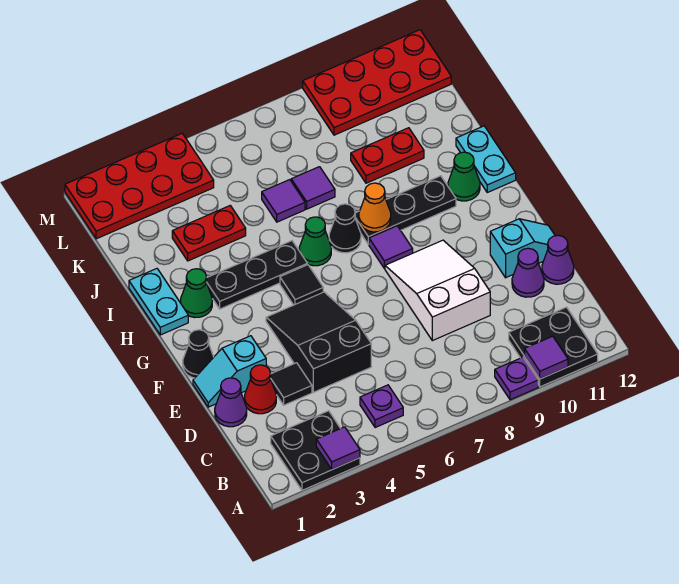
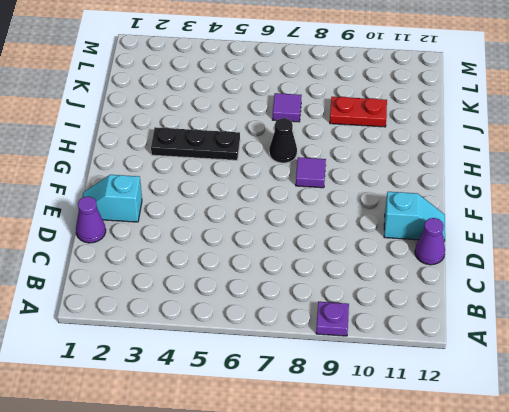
none -> black plate A2:B3 level 1
none -> black plate A10:B11 level 1
none -> purple plate B5 level 1
none -> red cone D2 level 1

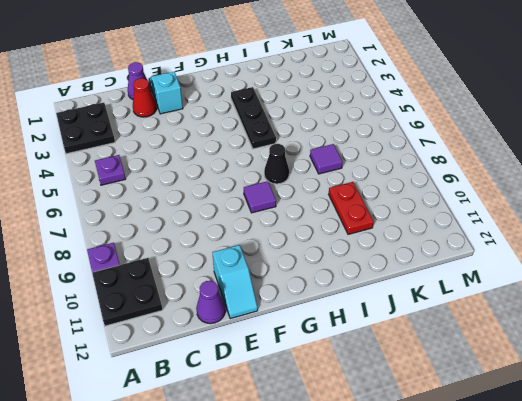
none -> black tile D3 level 1
none -> black slope D4:F5 level 1 top D
none -> white slope D8:F9 level 1 top D
none -> purple cone D11 level 1

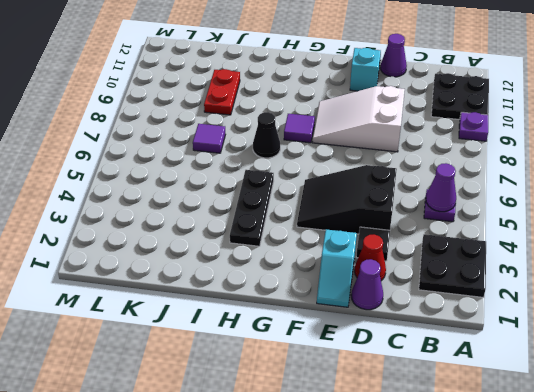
purple cone B5 level 2 -> purple cone D11 level 1
none -> black cone F1 level 1
none -> black tile G5 level 1
none -> cyan plate H1:I1 level 1
none -> green cone H2 level 1

